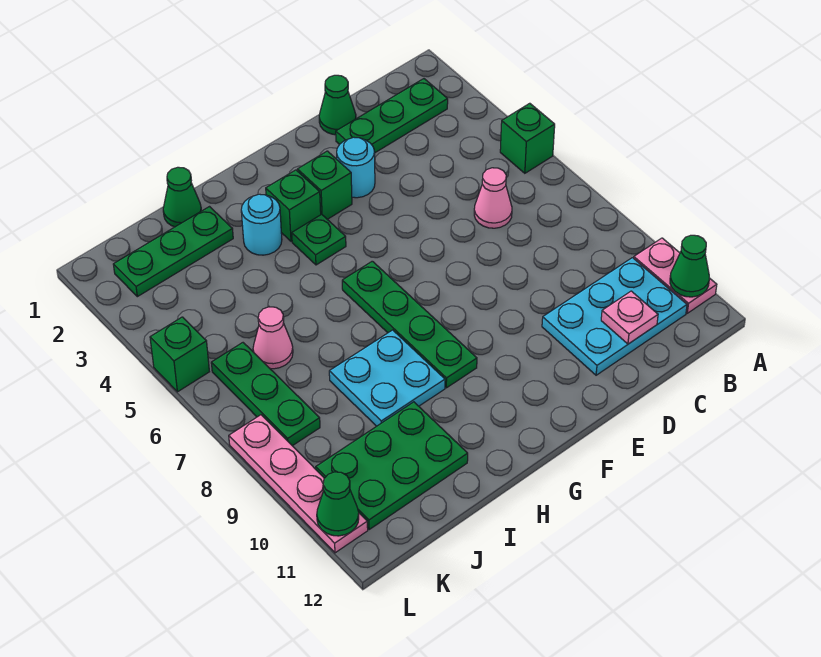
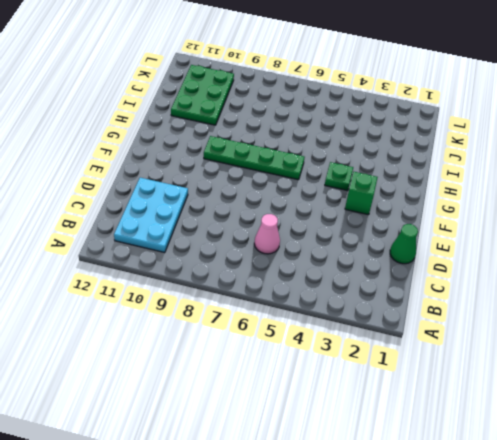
none -> green brick A5 level 1
none -> pink plate A10:A11 level 1
none -> green plate B2:D2 level 1

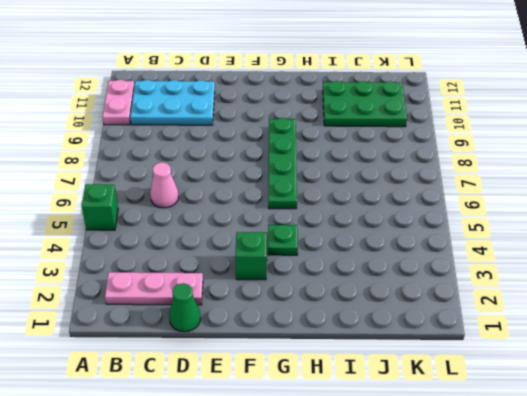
pink plate B2:D2 level 1 -> green plate B2:D2 level 1
none -> cyan round brick E3 level 1
none -> green brick G3 level 1
none -> cyan round brick H3 level 1

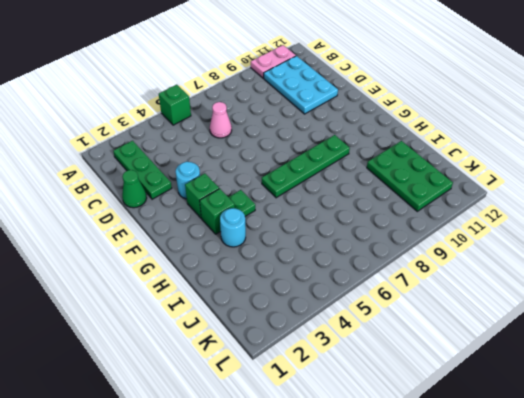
none -> cyan plate H8:I9 level 1
none -> green cone I1 level 1
none -> green plate I2:K2 level 1

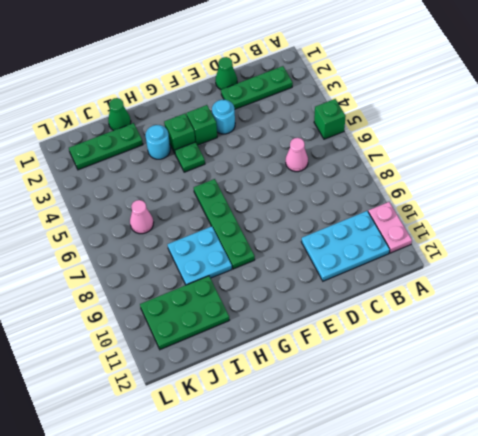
none -> green plate K6:K8 level 1
none -> green brick L5 level 1
none -> pink plate L8:L11 level 1

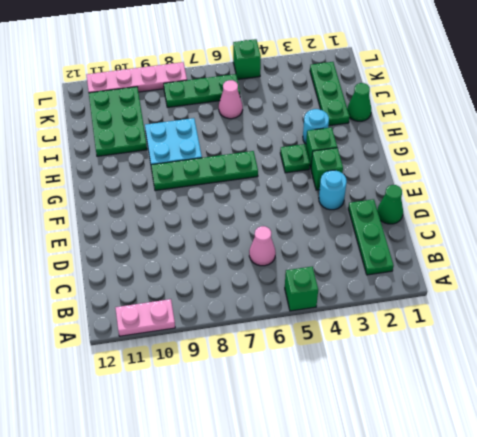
none -> cyan plate B10:D11 level 1
none -> green cone A11 level 2
none -> pink plate C11 level 2

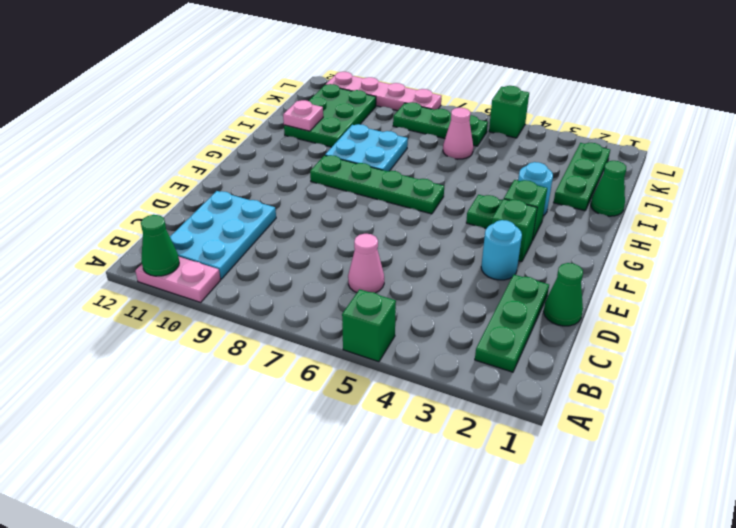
pink plate I11 level 2 -> pink plate C11 level 2
none -> green cone L11 level 2

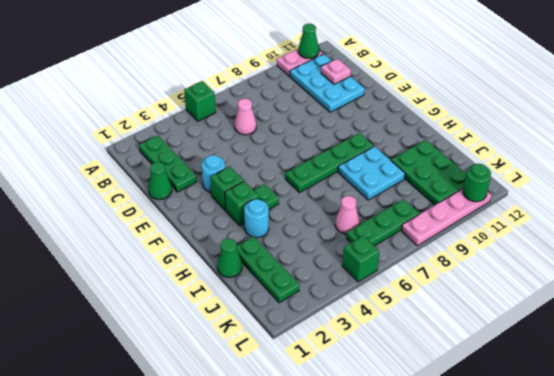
green round brick L11 level 2 -> green cone L11 level 2

